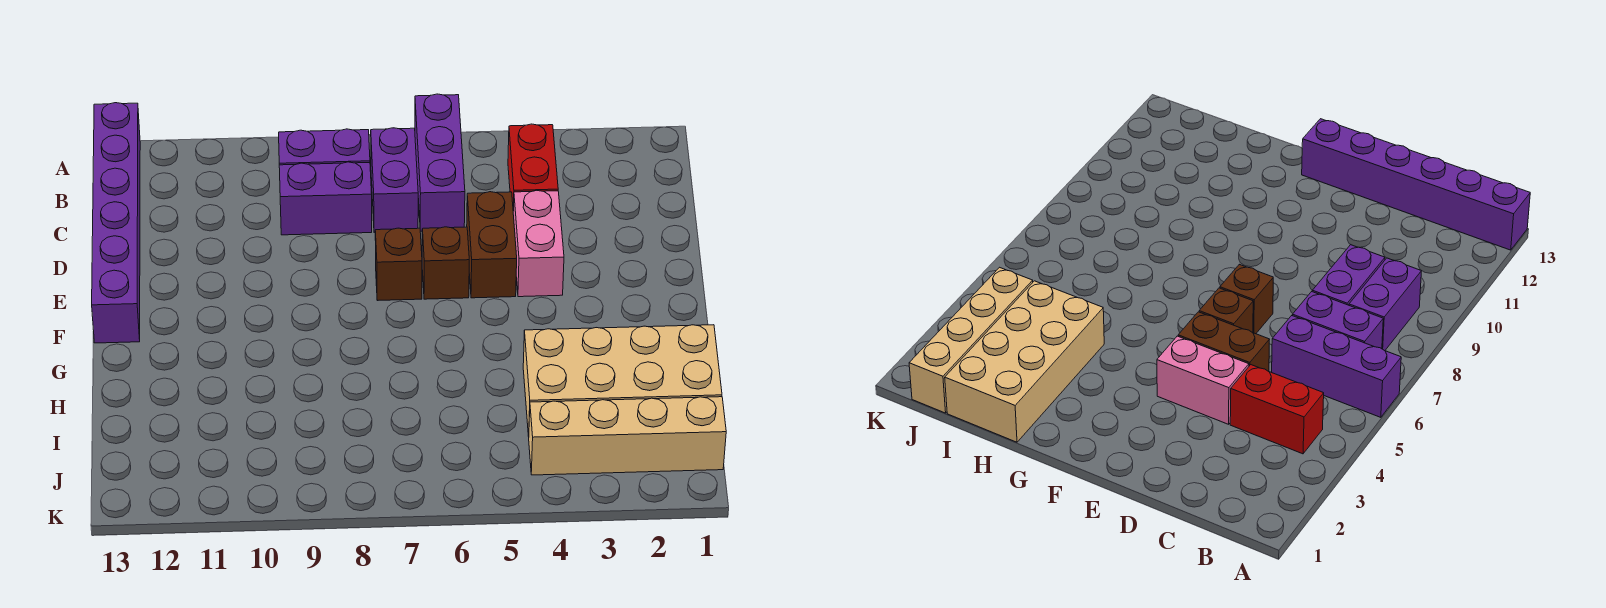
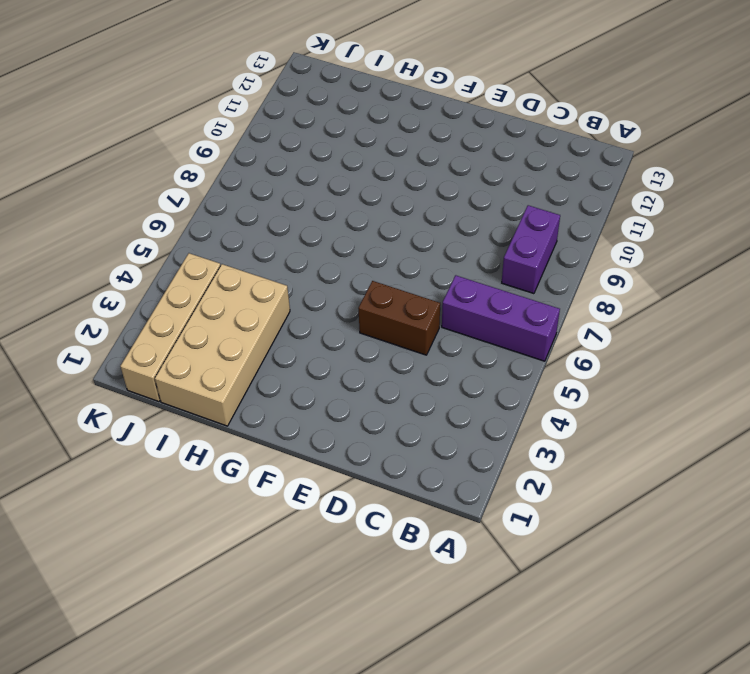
none -> purple brick A13:F13 level 1
none -> red brick B4:C4 level 1
none -> purple brick B7:C7 level 1

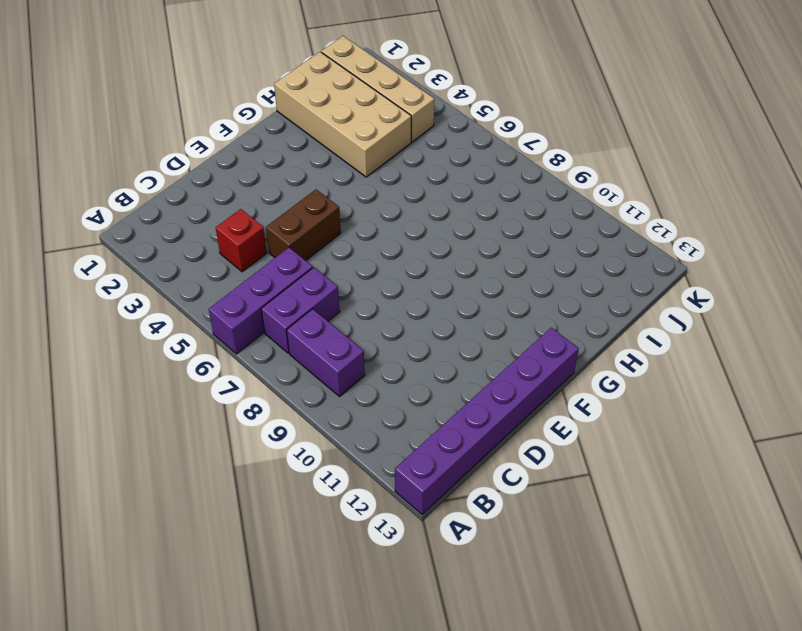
red brick C4 level 1 -> red brick B4:C4 level 1
none -> purple brick C8:C9 level 1
none -> pink brick D4:E4 level 1
none -> brown brick E6 level 1

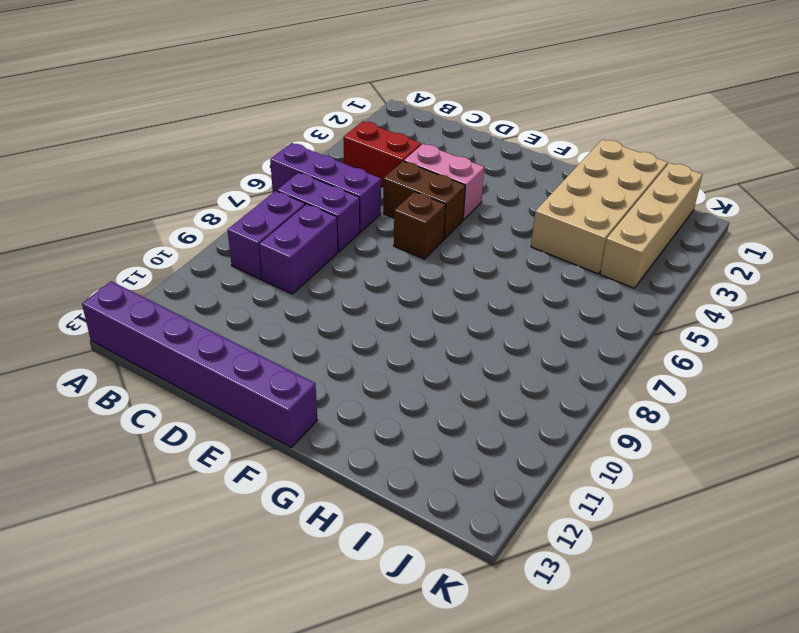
none -> brown brick E7 level 1

